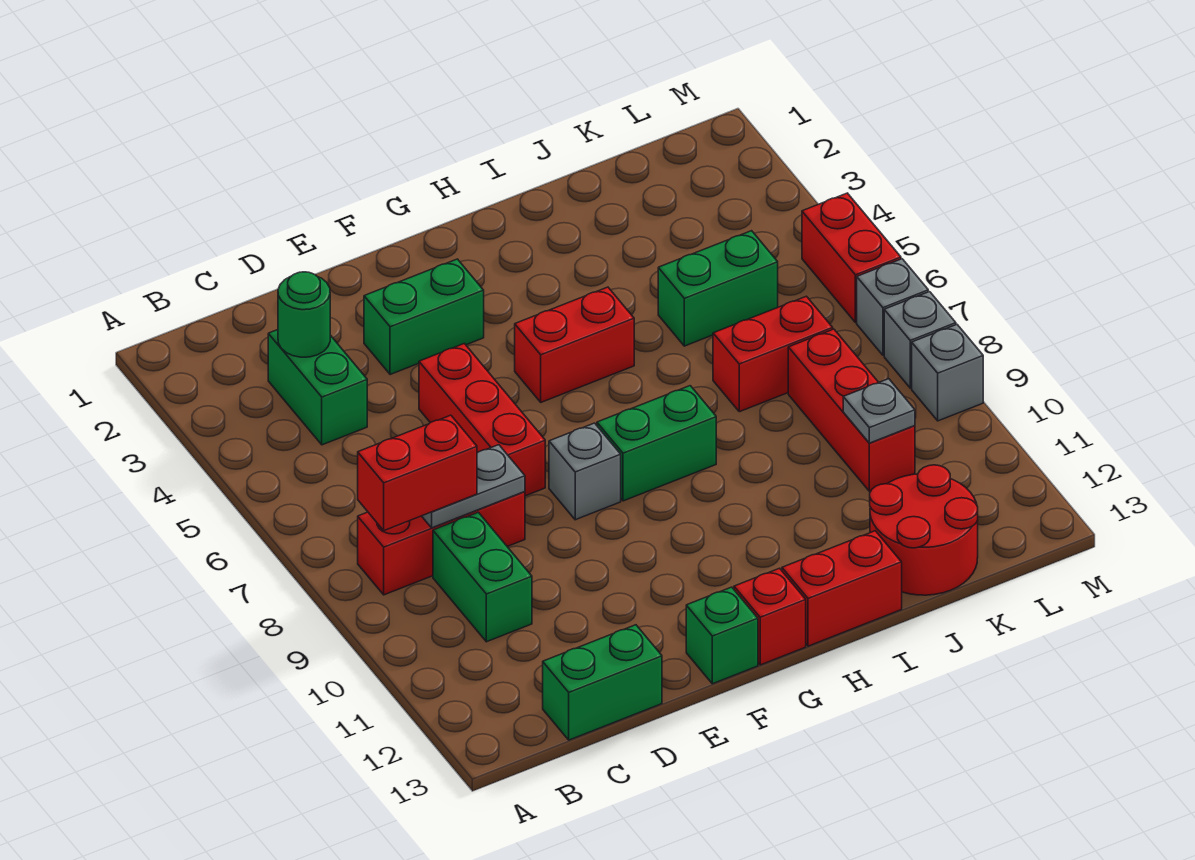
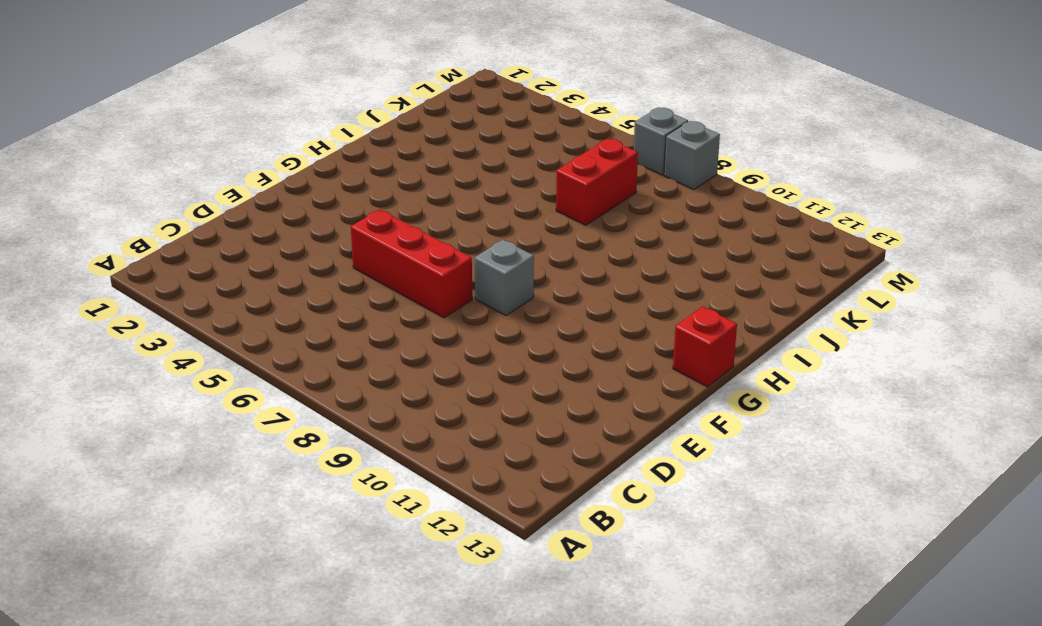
none -> red brick B8:D8 level 1
none -> green brick C3:C4 level 1
none -> green brick C9:C10 level 1

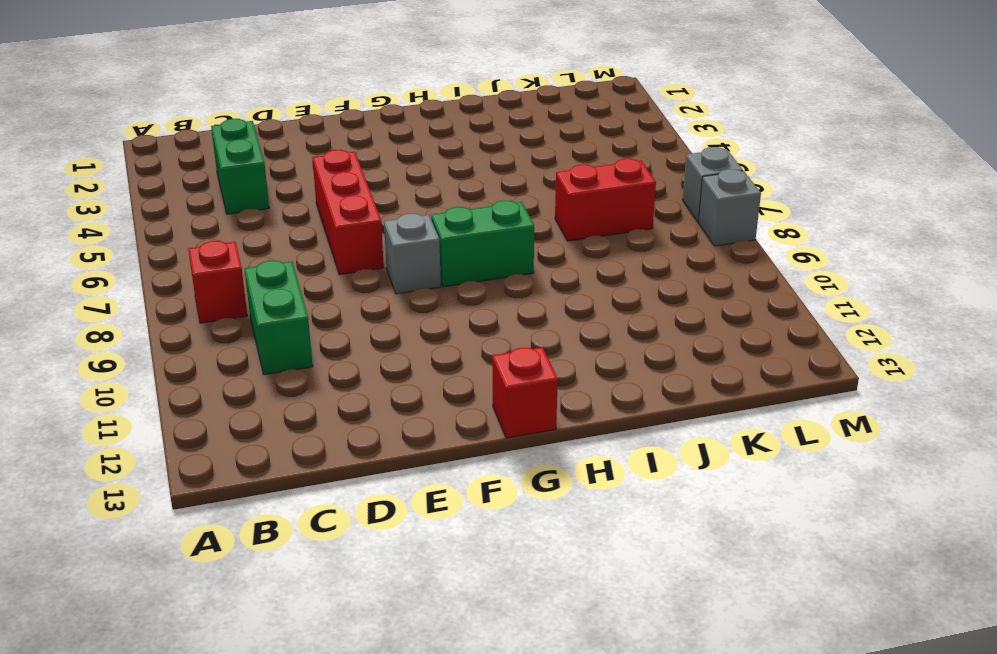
red brick B8 level 1 -> red brick B8:D8 level 1
none -> green brick C13:D13 level 1
none -> green brick E3:F3 level 1
none -> green brick F13 level 1

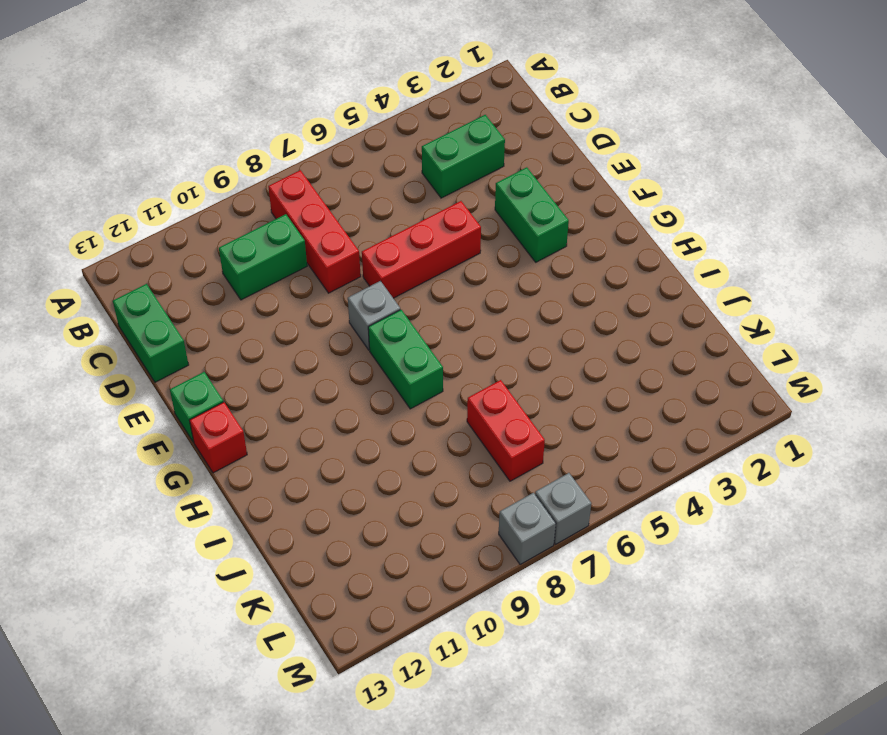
none -> red brick G5:H5 level 1
none -> red brick H13:I13 level 1
none -> green brick J5:K5 level 1

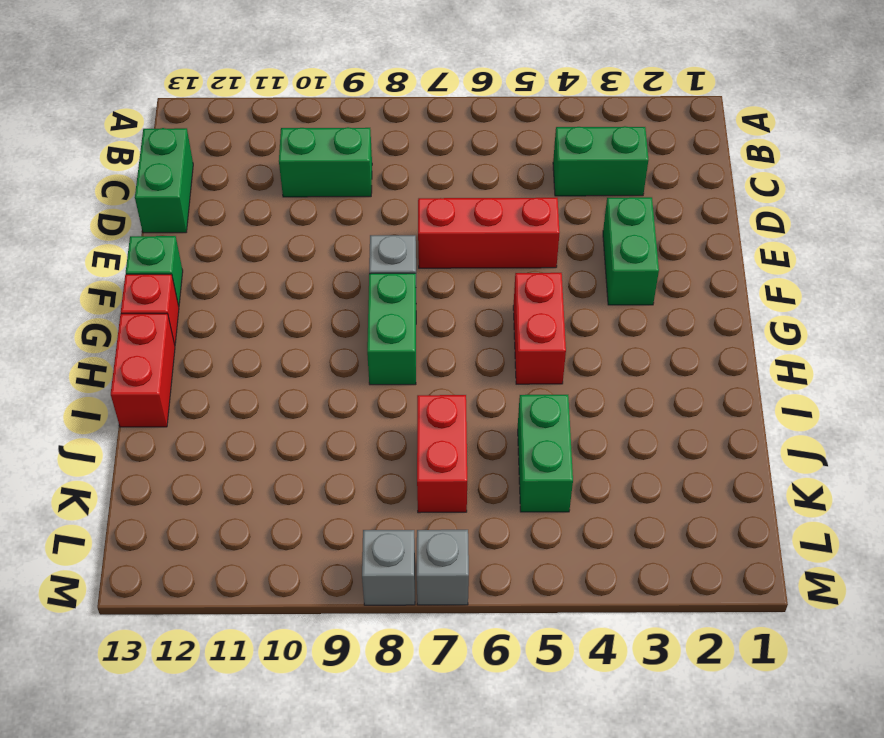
none -> red brick B8:D8 level 1
none -> red round brick J12:K13 level 1
none -> red brick K8:K10 level 1

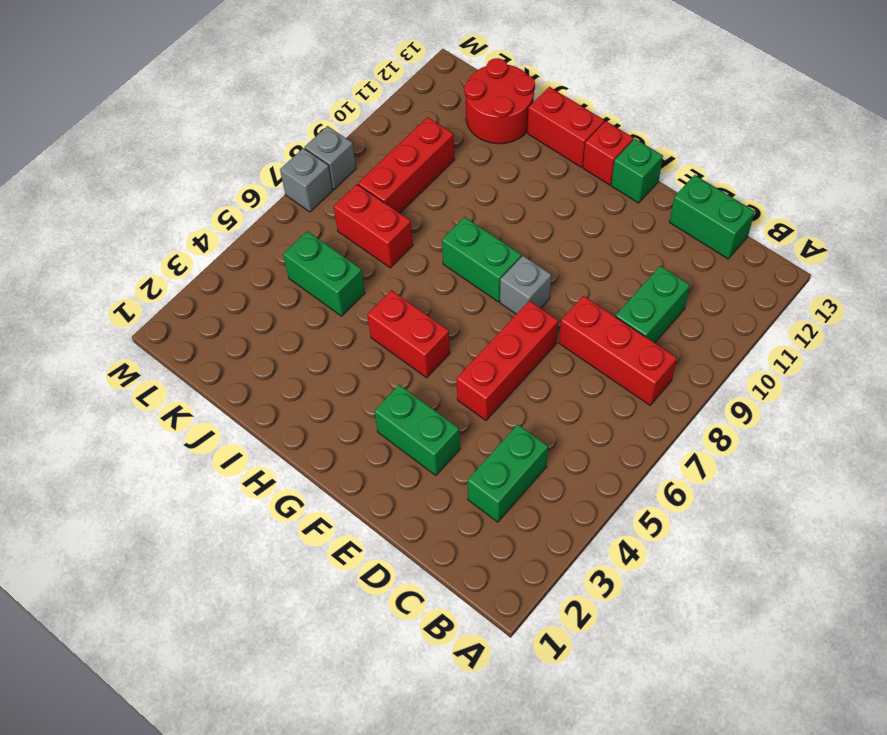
none -> red brick M5:M6 level 1
none -> grey brick M9 level 1
none -> green round brick C3 level 2

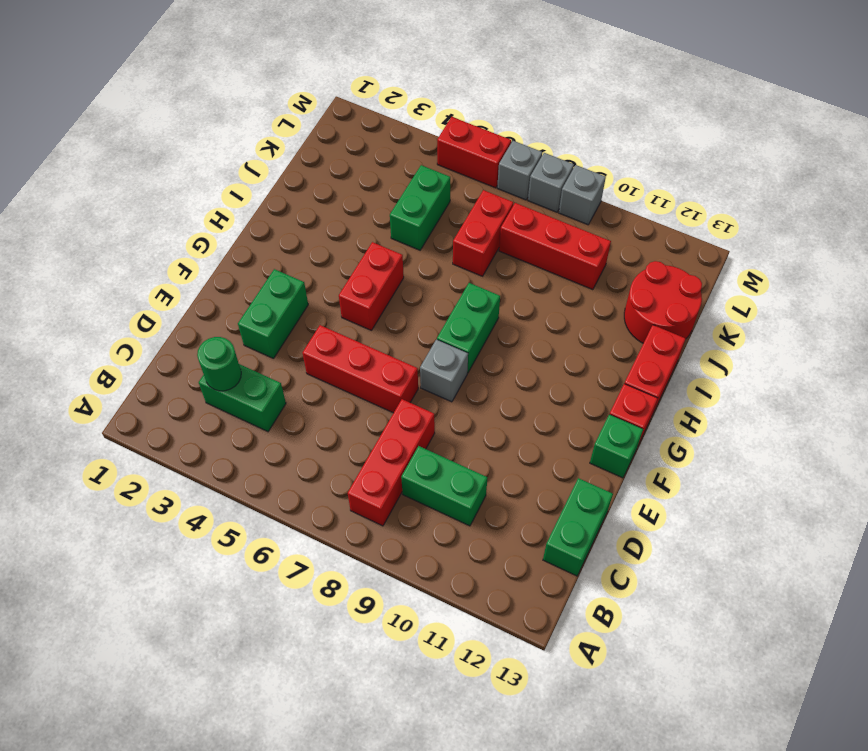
none -> grey plate C8:D8 level 2
none -> grey plate K10 level 2
none -> red brick B8:C8 level 3

